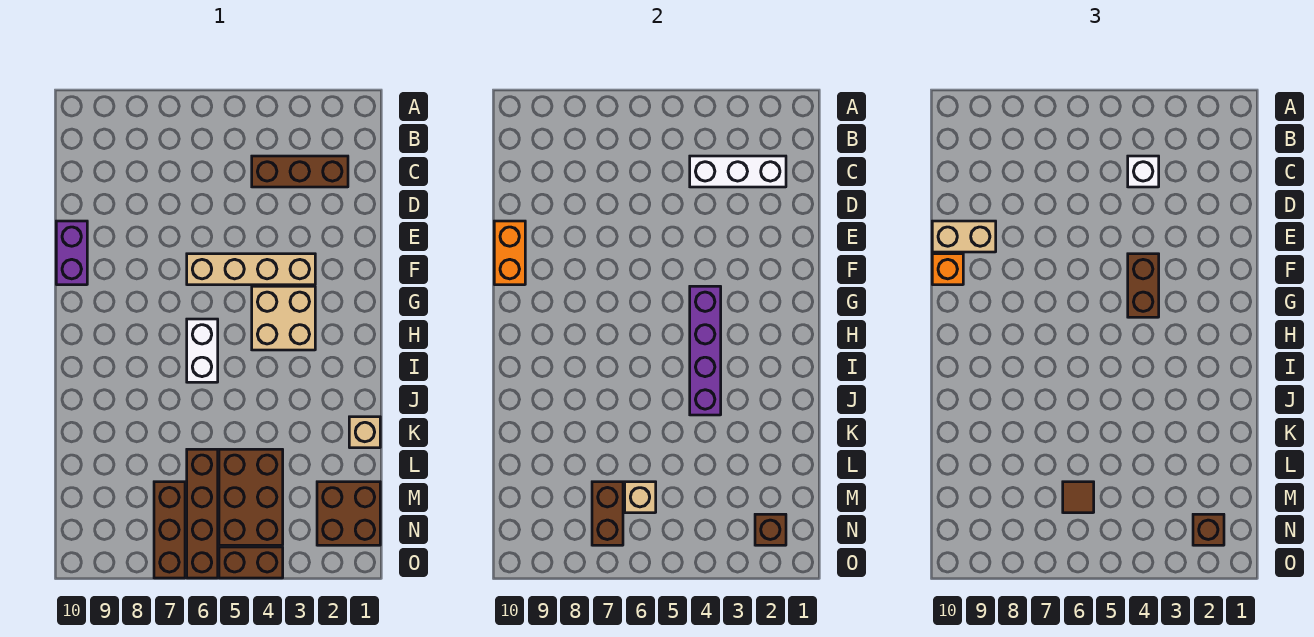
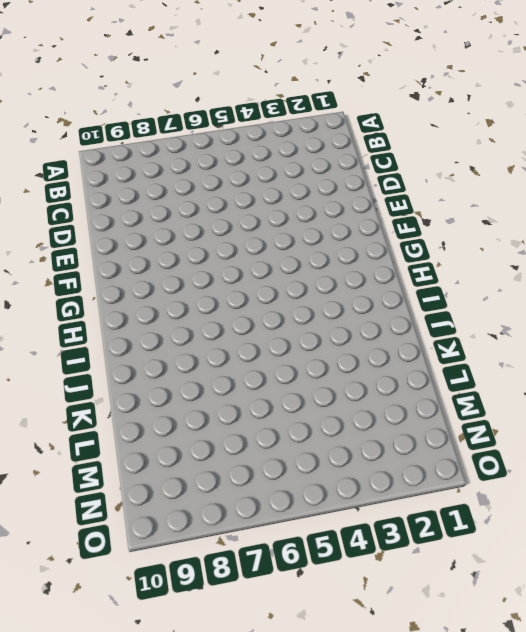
none -> brown brick C2:C4 level 1
none -> purple brick E10:F10 level 1
none -> tan brick F3:F6 level 1

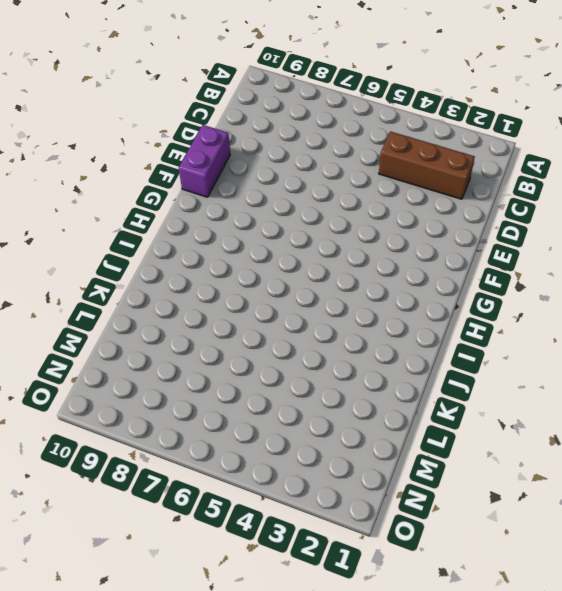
none -> tan brick F3:F6 level 1
none -> tan brick G3:H4 level 1
none -> white brick H6:I6 level 1

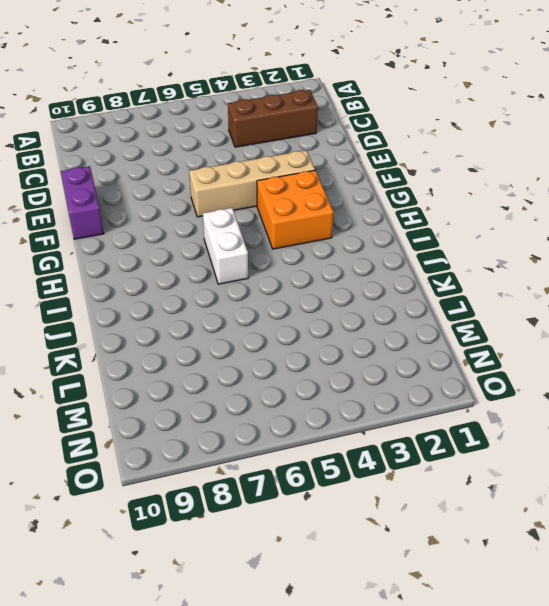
orange brick G3:H4 level 1 -> tan brick G3:H4 level 1
none -> tan brick K1 level 1
none -> brown brick L4:N5 level 1
none -> brown brick L6:O6 level 1

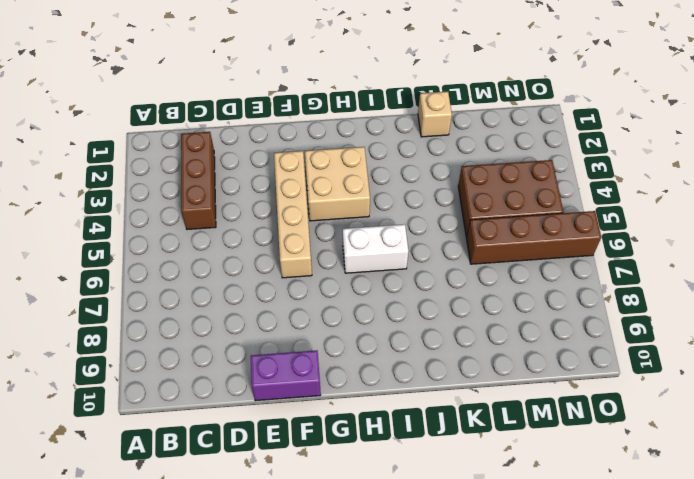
none -> brown brick M1:N2 level 1
none -> brown brick M7:O7 level 1
none -> brown brick O4:O5 level 1

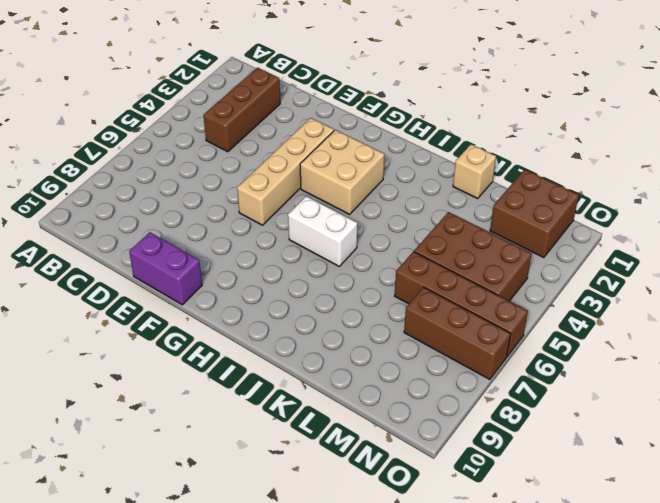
none -> brown brick O4:O5 level 1
none -> white brick C2:C4 level 2
none -> orange brick E10:F10 level 2

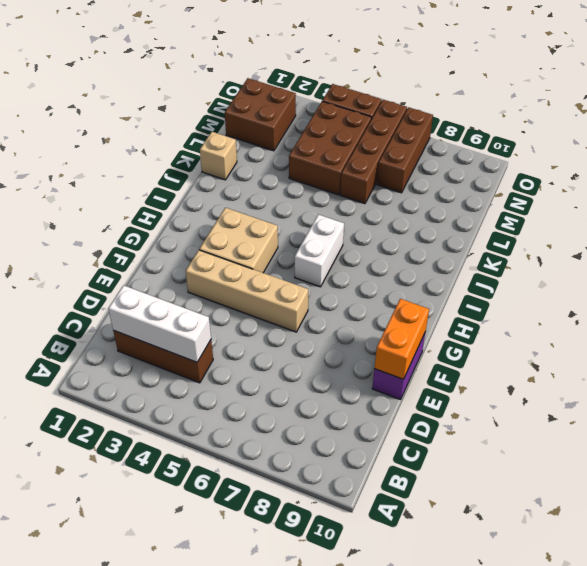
none -> purple brick G4:J4 level 2
none -> tan brick M6 level 2
none -> brown brick M7:N7 level 2

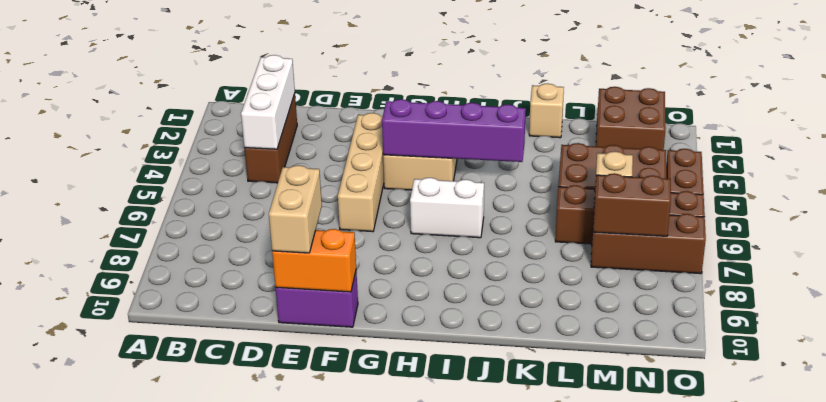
none -> brown brick N2 level 2
none -> white brick C4 level 3
none -> brown brick F4:G4 level 3

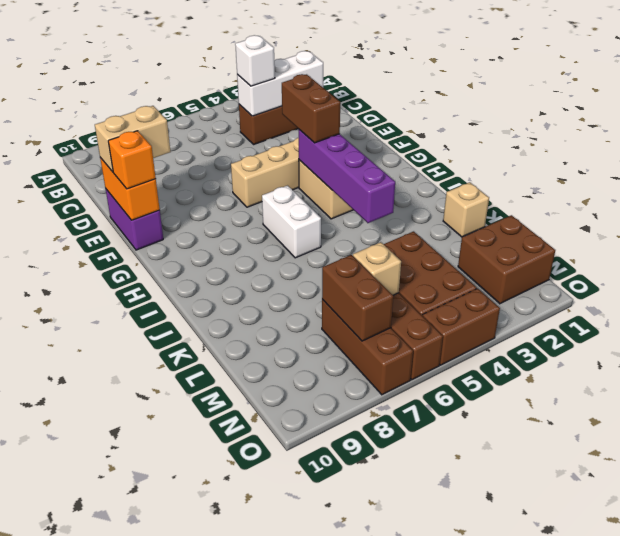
none -> brown brick N2 level 2
none -> brown tile M6 level 3
none -> brown brick N2 level 3

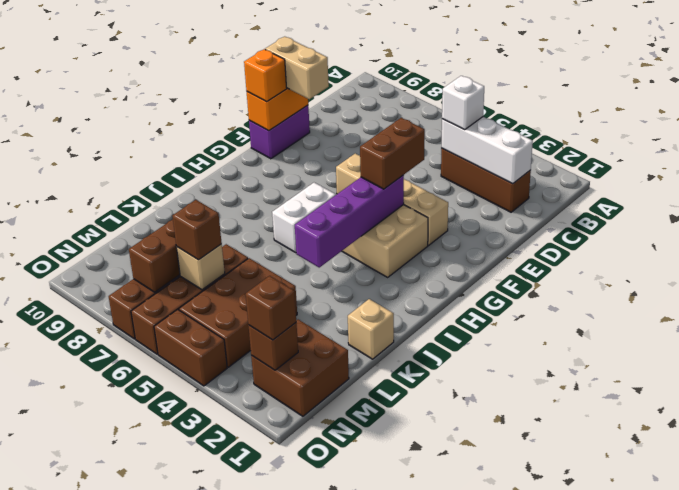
brown brick M6 level 3 -> brown tile M6 level 3

